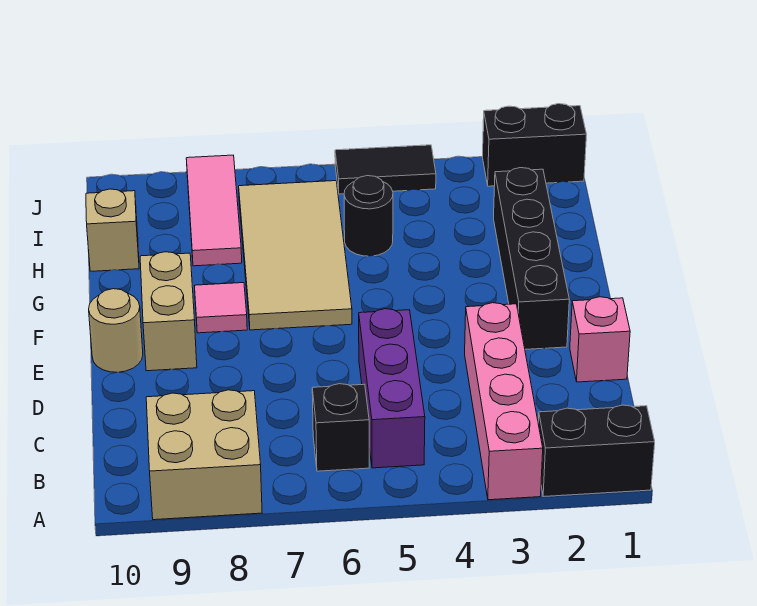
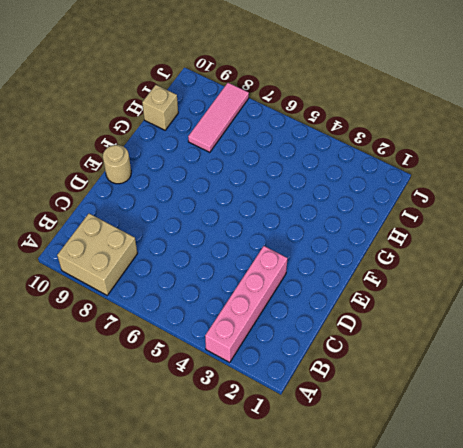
none -> black brick A1:A2 level 1
none -> purple brick B5:D5 level 1
none -> black brick B6 level 1

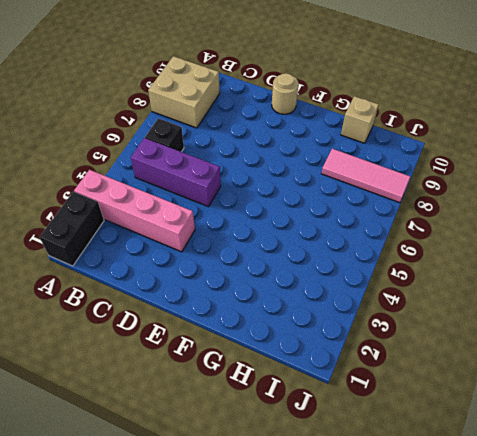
none -> pink brick D1 level 1
none -> black brick E2:H2 level 1
none -> tan brick E9:F9 level 1

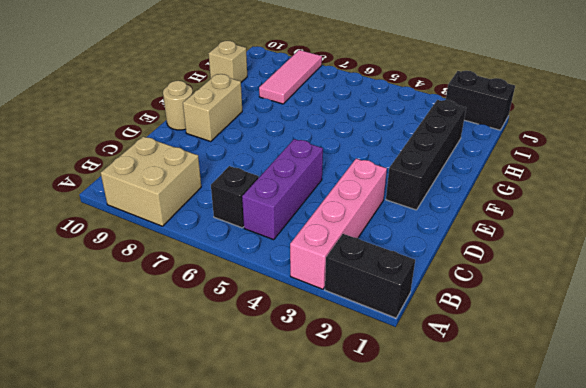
none -> pink brick D1 level 1
none -> tan tile F6:I7 level 1
none -> pink tile F8 level 1

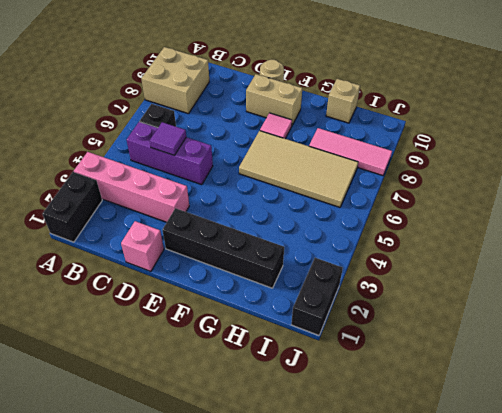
purple tile C5 level 2 -> none
none -> black round brick H5 level 1
none -> black tile J4:J5 level 1

